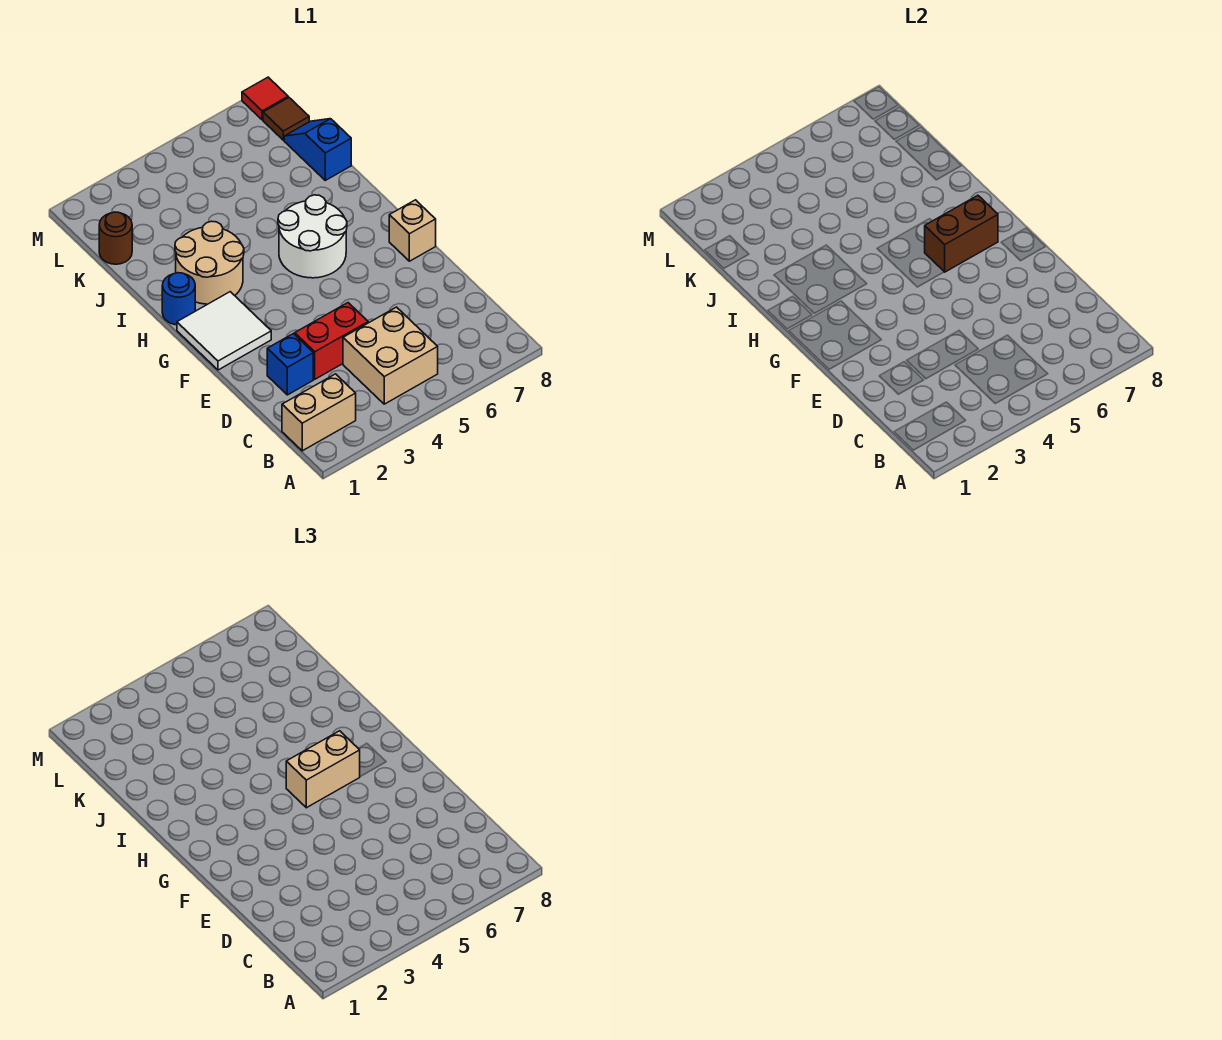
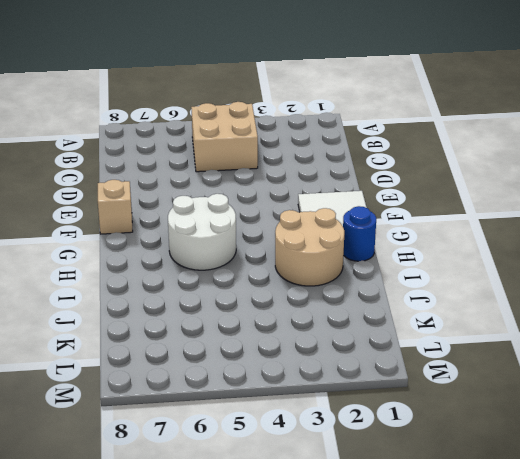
none -> tan brick B1:B2 level 1
none -> blue brick D2 level 1
none -> red brick D3:D4 level 1

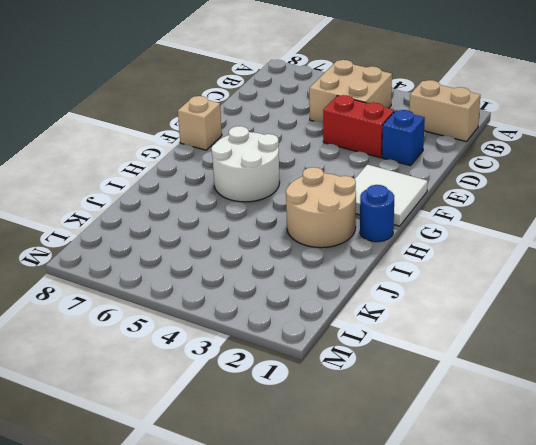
none -> blue slope J8:K8 level 1 top J
none -> brown round brick K1 level 1
none -> brown tile L8 level 1

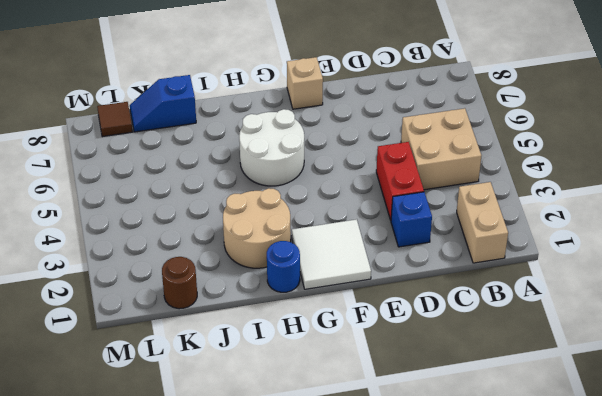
none -> red tile M8 level 1
none -> brown brick G6:G7 level 2
none -> tan brick G5:G6 level 3

